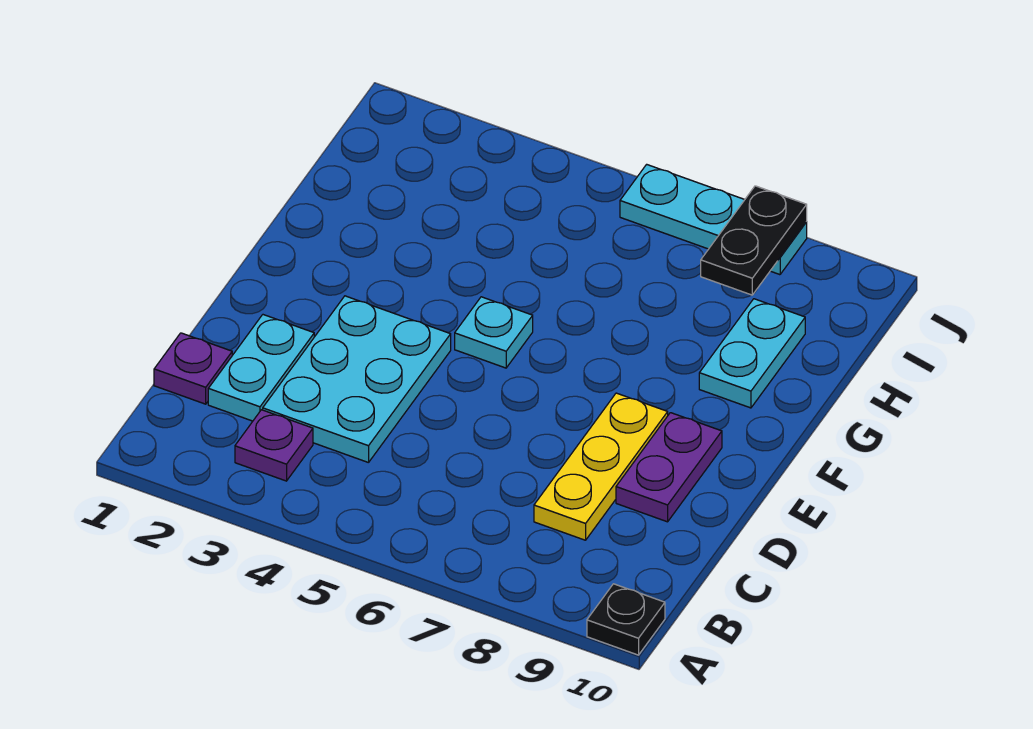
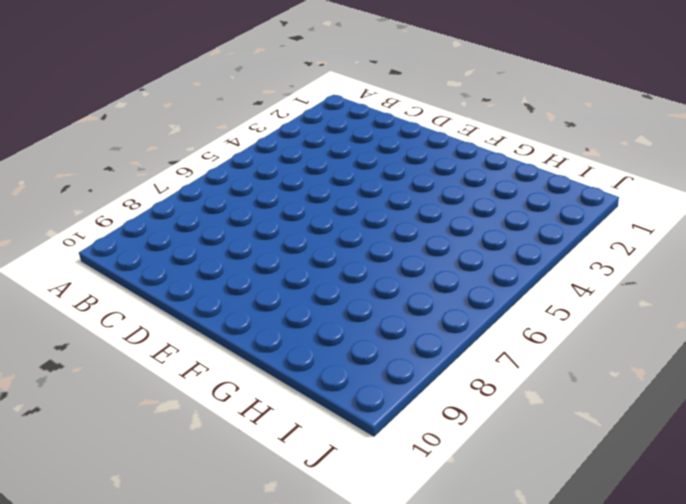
none -> black plate A10 level 1
none -> purple plate B3 level 1

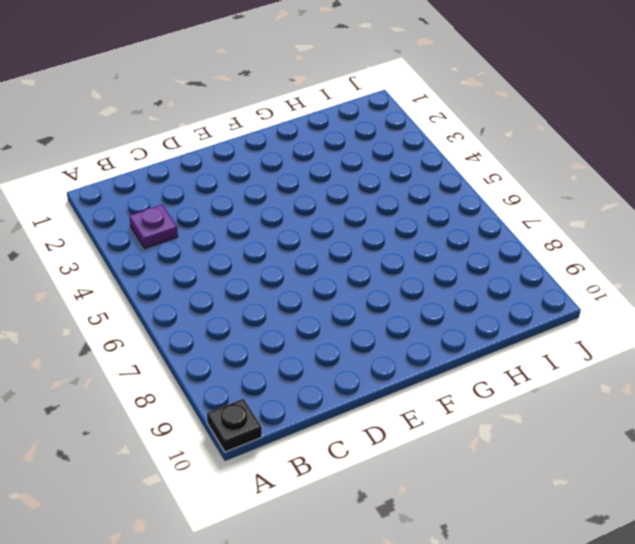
none -> purple plate C1 level 1
none -> cyan plate C2:D2 level 1

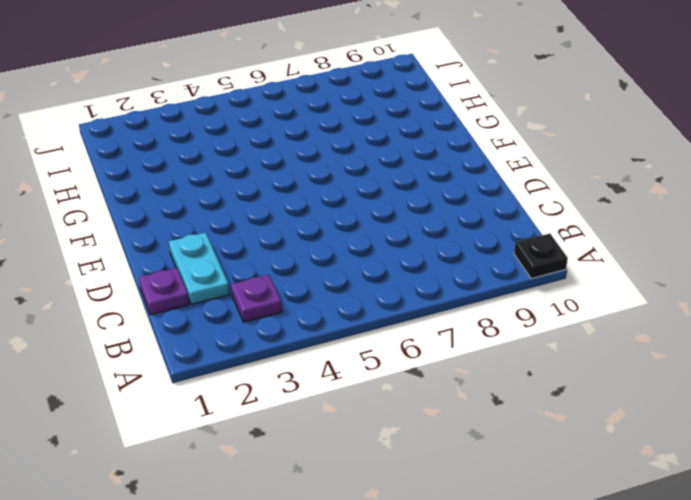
none -> cyan plate C3:E4 level 1
none -> yellow plate C8:E8 level 1

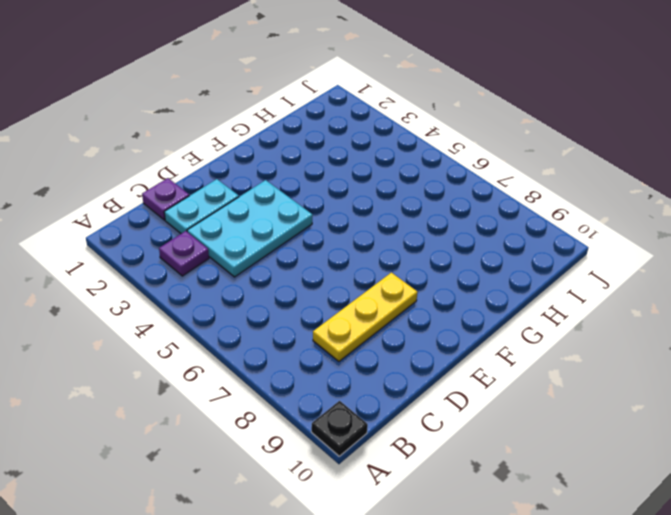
none -> purple plate D9:E9 level 1
none -> cyan plate F5 level 1

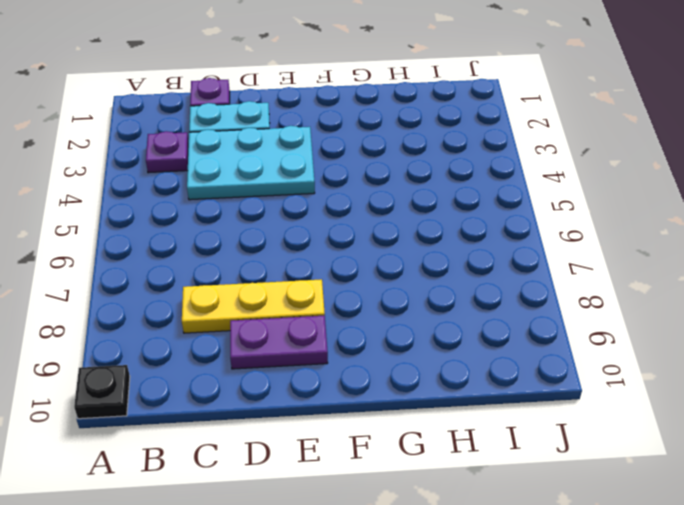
none -> cyan plate F5 level 1
none -> cyan plate G9:H9 level 1

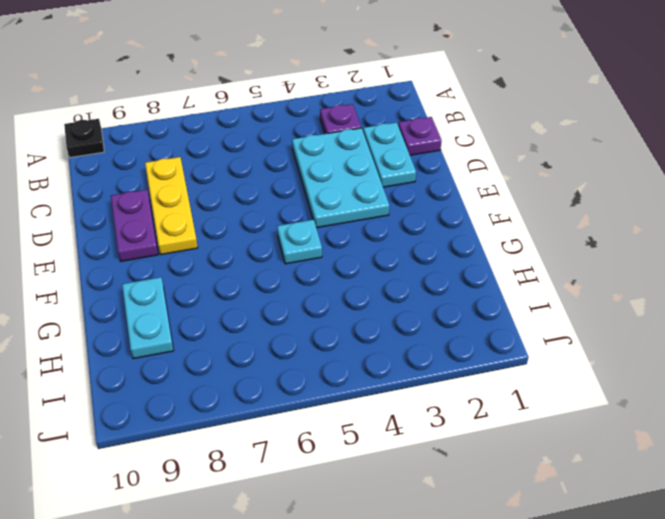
none -> cyan plate J6:J8 level 1
none -> black plate I8:J8 level 2

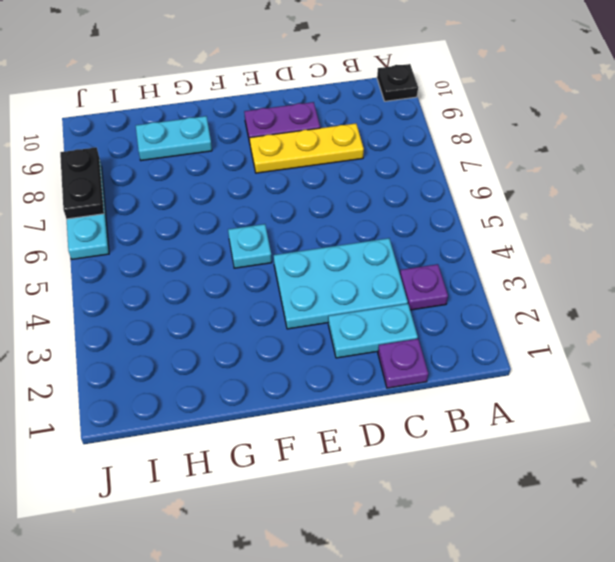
black plate J7:J8 level 2 -> black plate I8:J8 level 2

